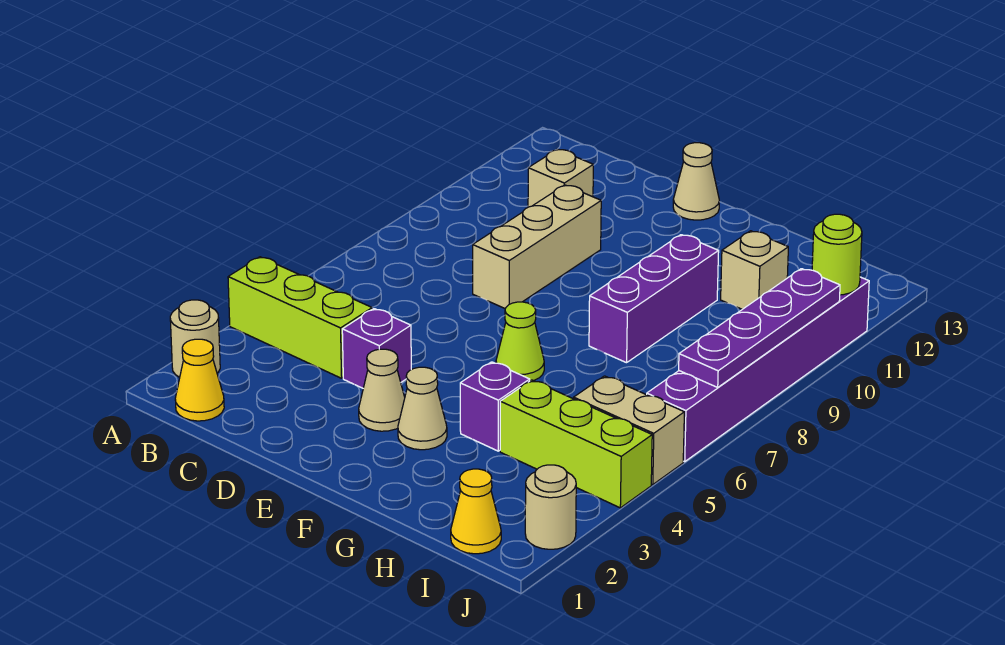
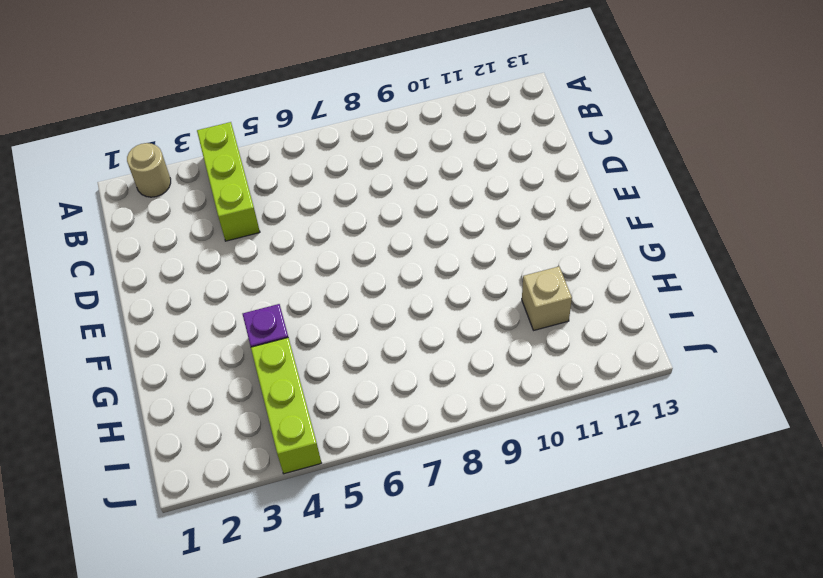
none -> yellow cone B1 level 1
none -> tan brick C11 level 1
none -> purple brick D4 level 1

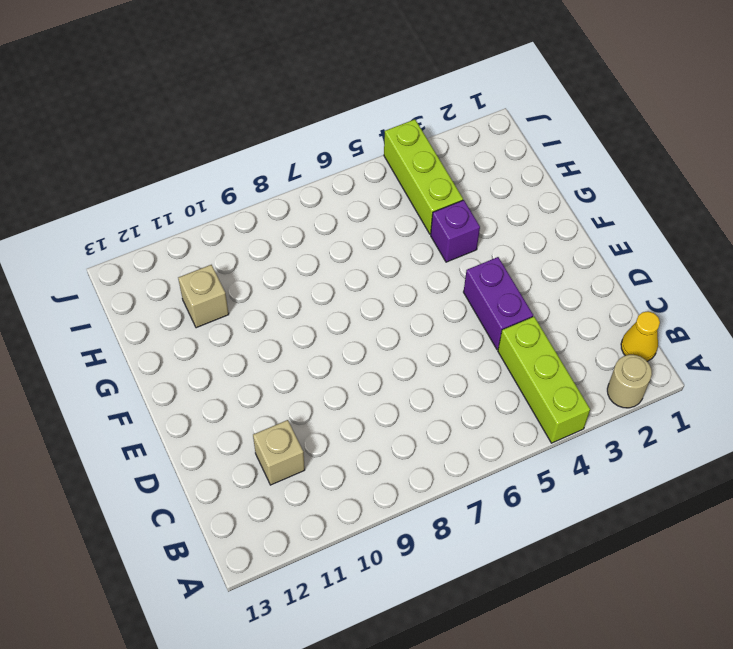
purple brick D4:E4 level 1 -> purple brick D4 level 1
none -> tan brick D8:D10 level 1
none -> tan cone E3 level 1
none -> tan cone E13 level 1

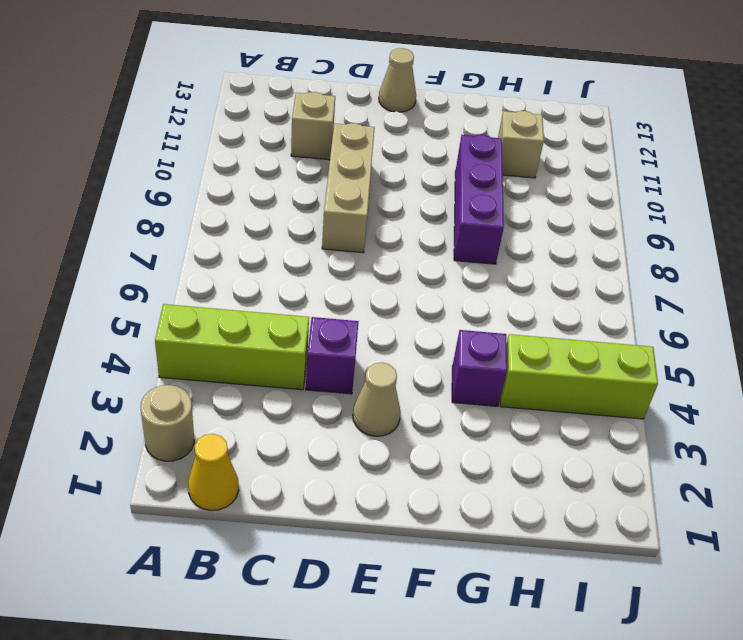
none -> tan cone F3 level 1
none -> lime cone F6 level 1
none -> yellow cone I1 level 1

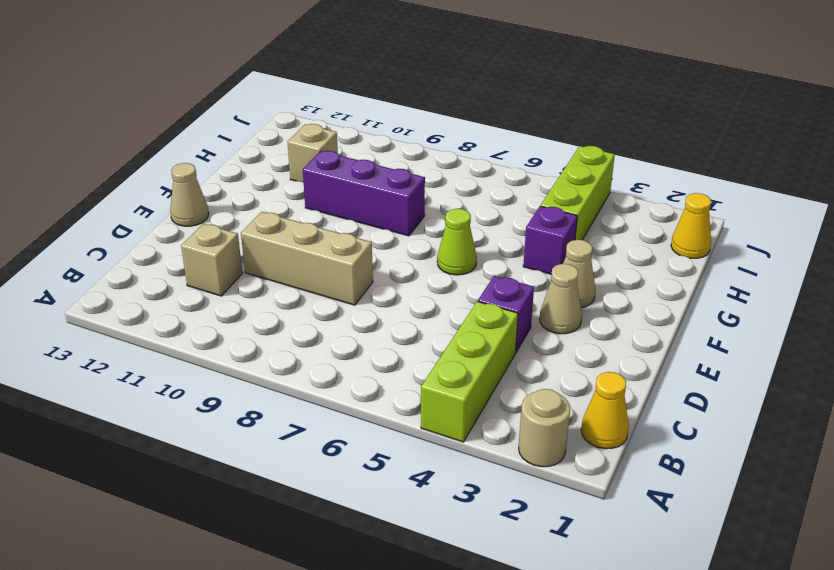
none -> tan brick I5:J5 level 1
none -> tan round brick J2 level 1
none -> purple brick J6:J11 level 1

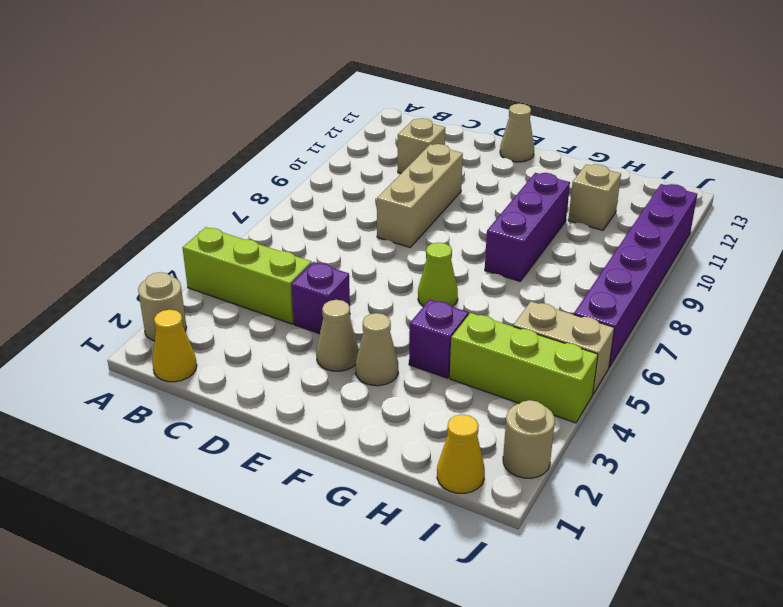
none -> purple plate J7:J10 level 2
none -> lime round brick J11 level 2

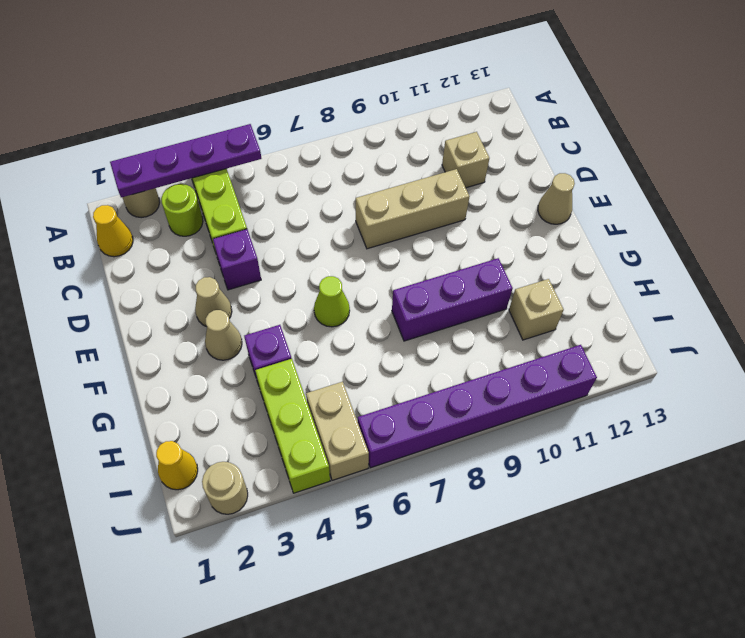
purple plate A2:A5 level 2 -> purple plate J7:J10 level 2
lime round brick B3 level 1 -> lime round brick J11 level 2

